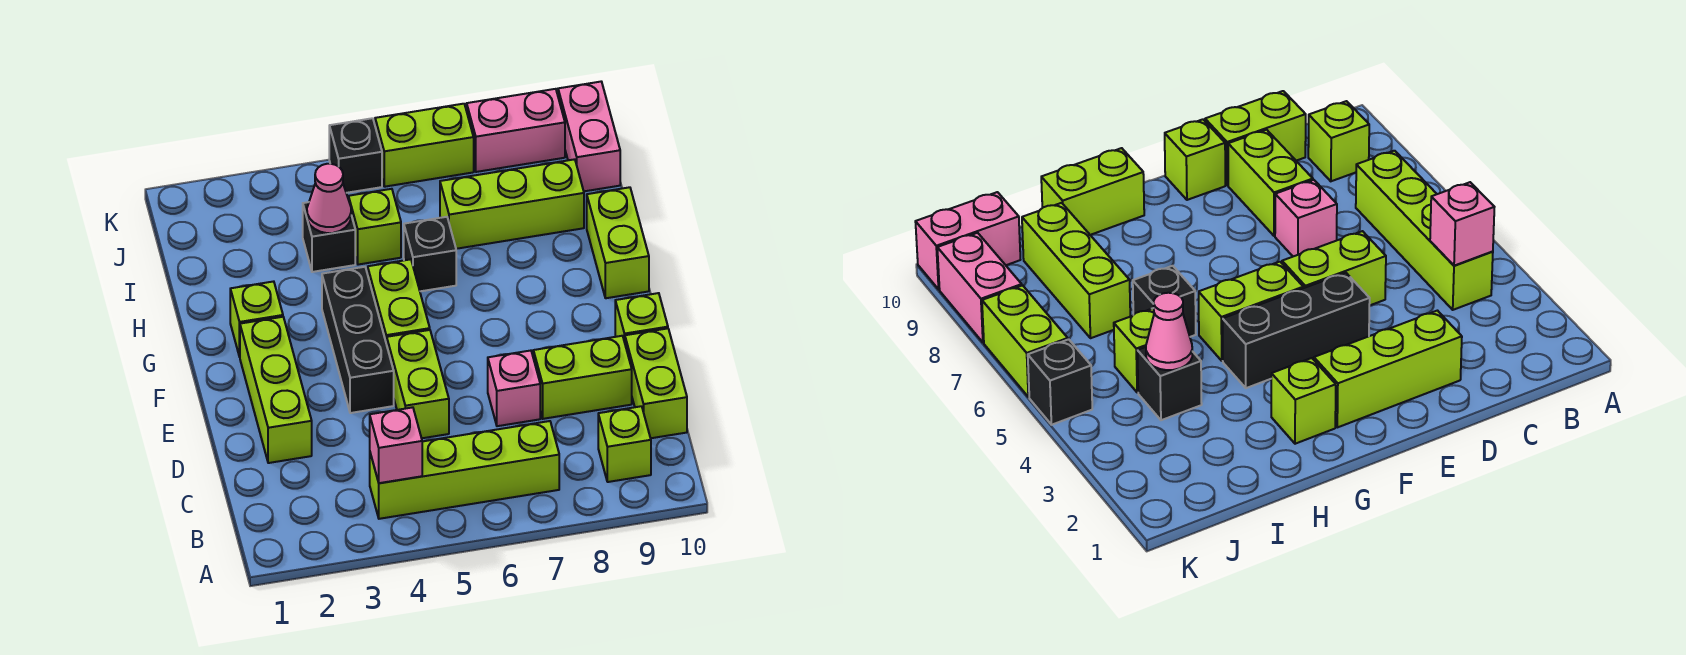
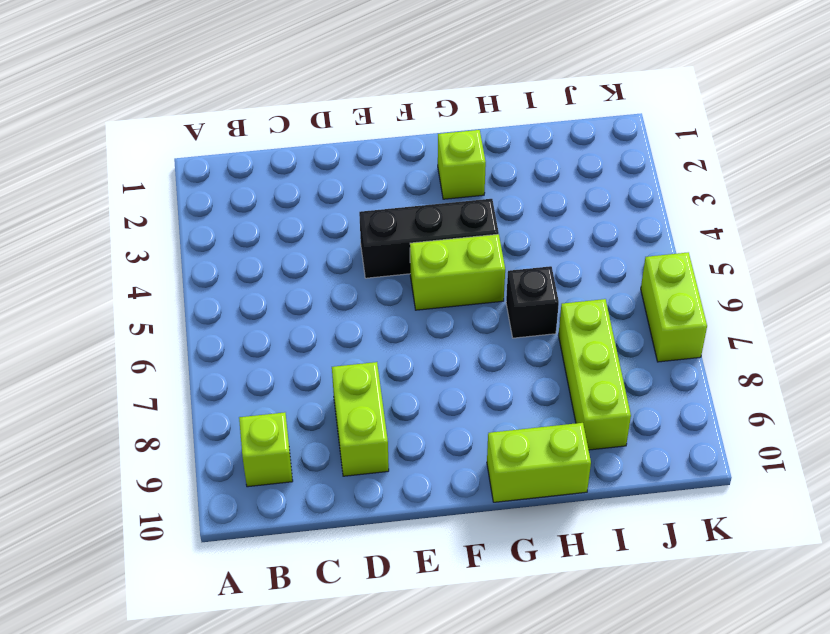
none -> lime brick B4:B7 level 1
none -> lime brick C10:D10 level 1
none -> lime brick D2:F2 level 1

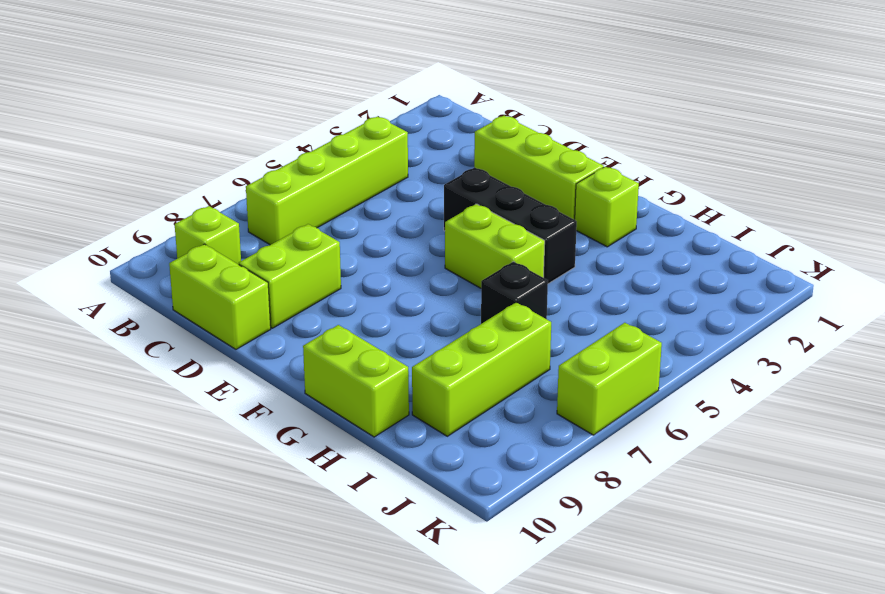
none -> lime brick D5:E5 level 1
none -> pink brick D7 level 1
none -> lime brick E10 level 1

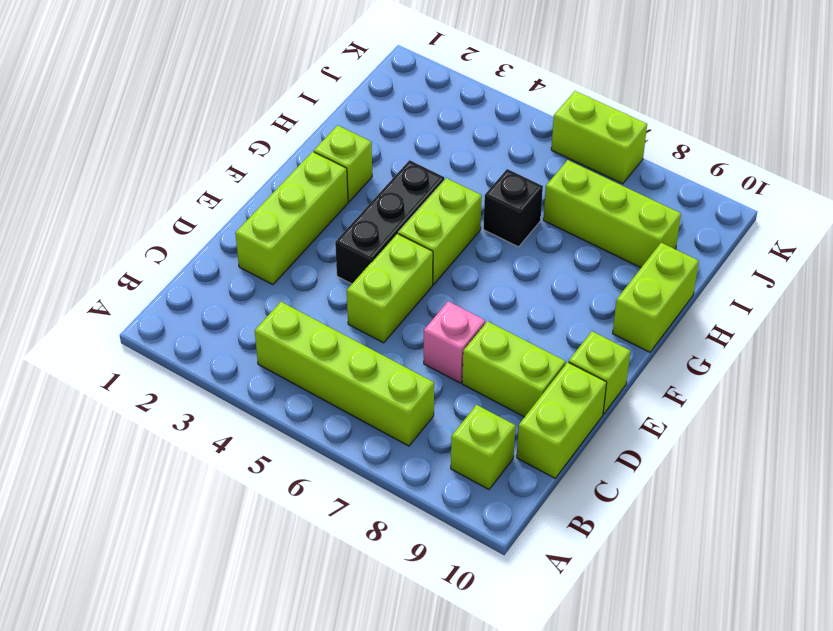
none -> black brick I4 level 1
none -> lime brick I5 level 1
none -> pink brick J10:K10 level 1

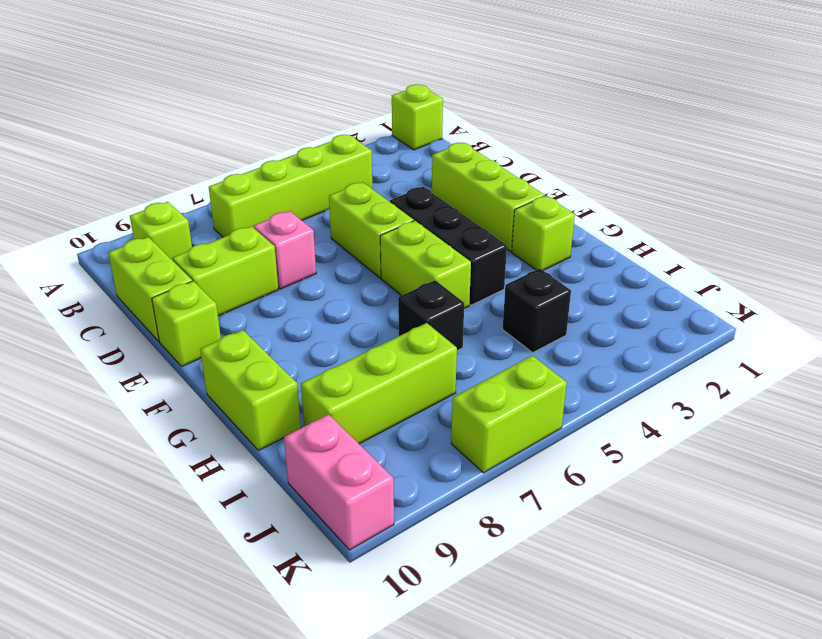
lime brick A1 level 1 -> lime brick I5 level 1
none -> black brick K5 level 1
none -> pink brick K8:K9 level 1
none -> pink brick B4 level 2

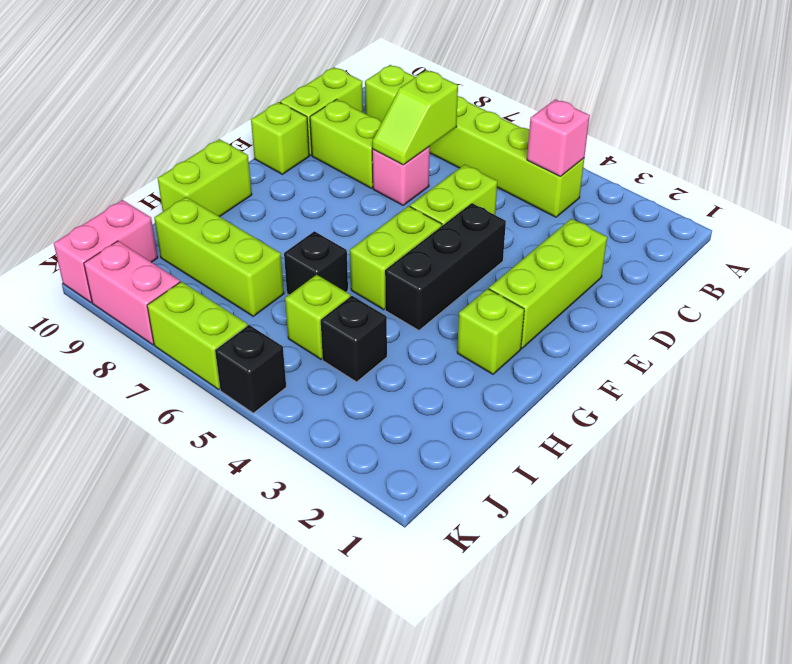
lime slope C7:D7 level 2 top C -> none
none -> pink cone I4 level 2

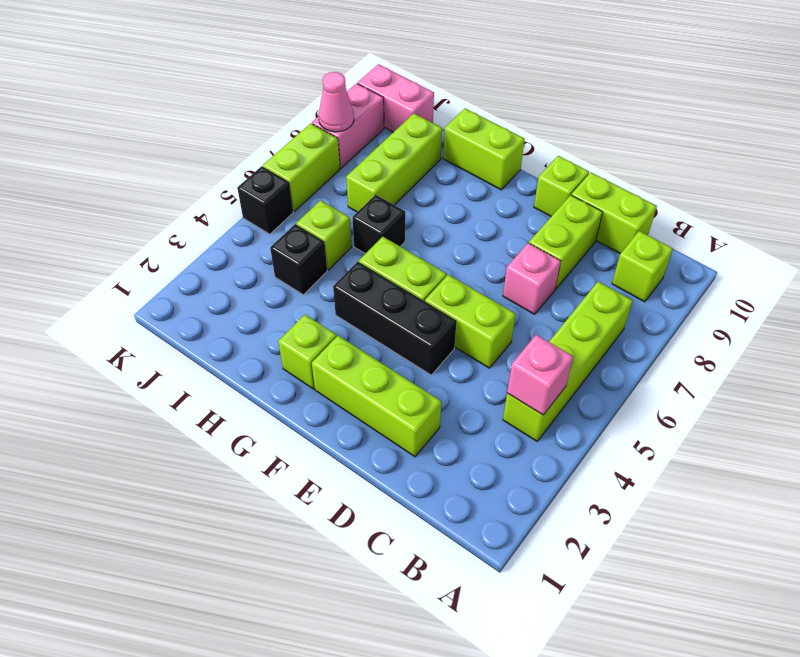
pink cone K8 level 2 -> pink cone I4 level 2

